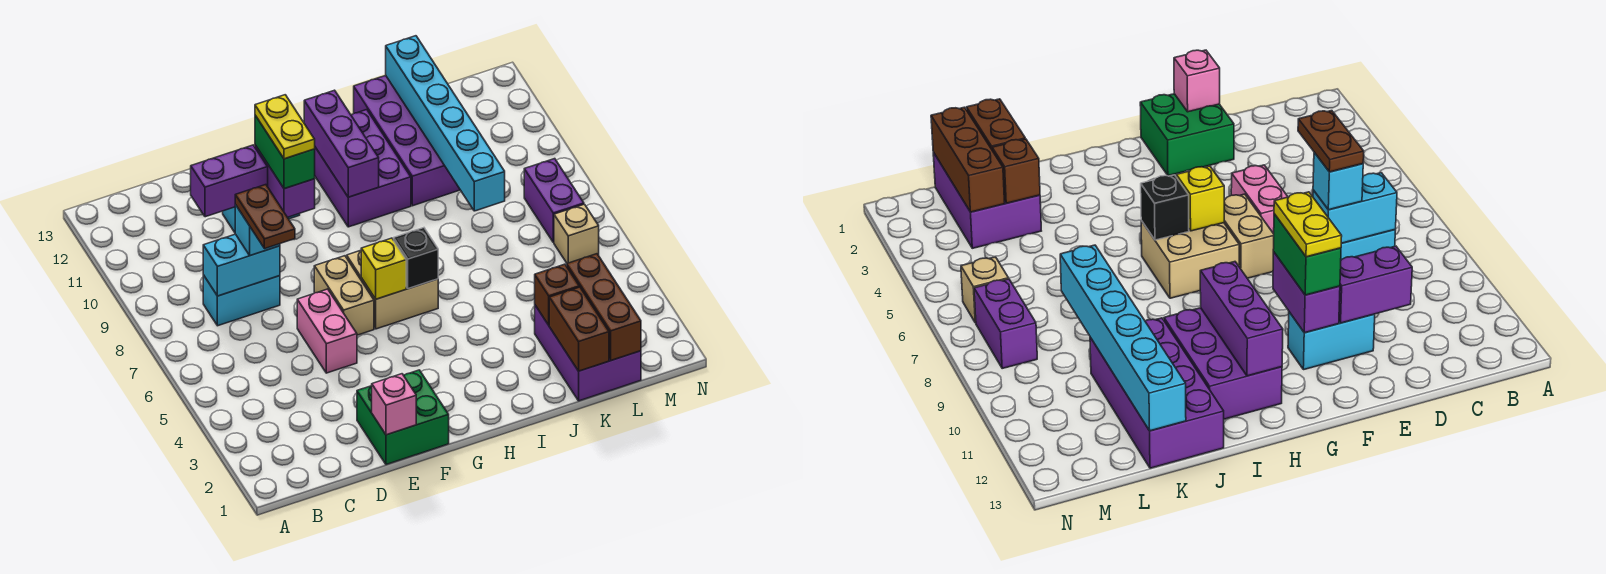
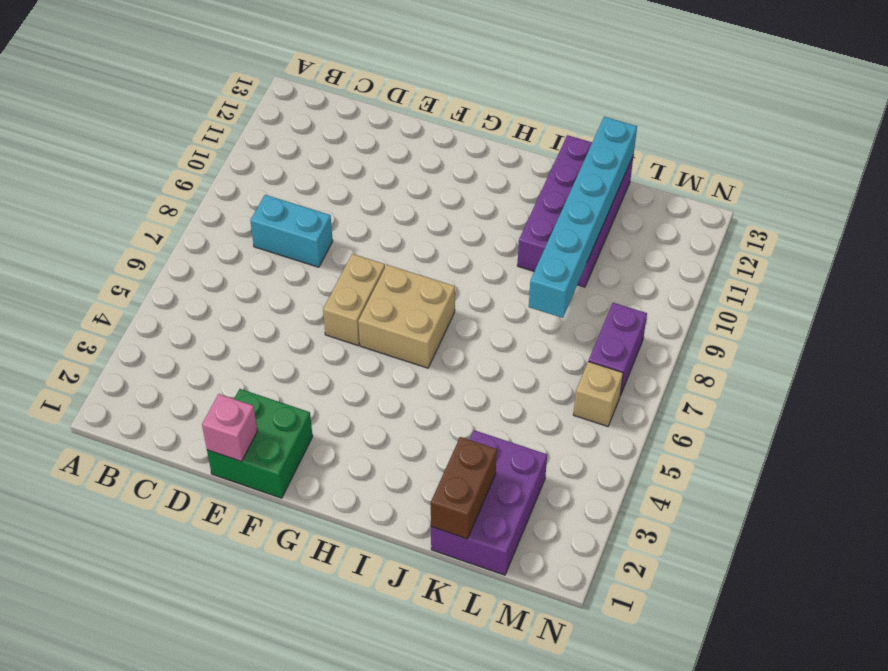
none -> pink brick E5:E6 level 1
none -> cyan brick E11:F11 level 1
none -> purple brick H10:I12 level 1

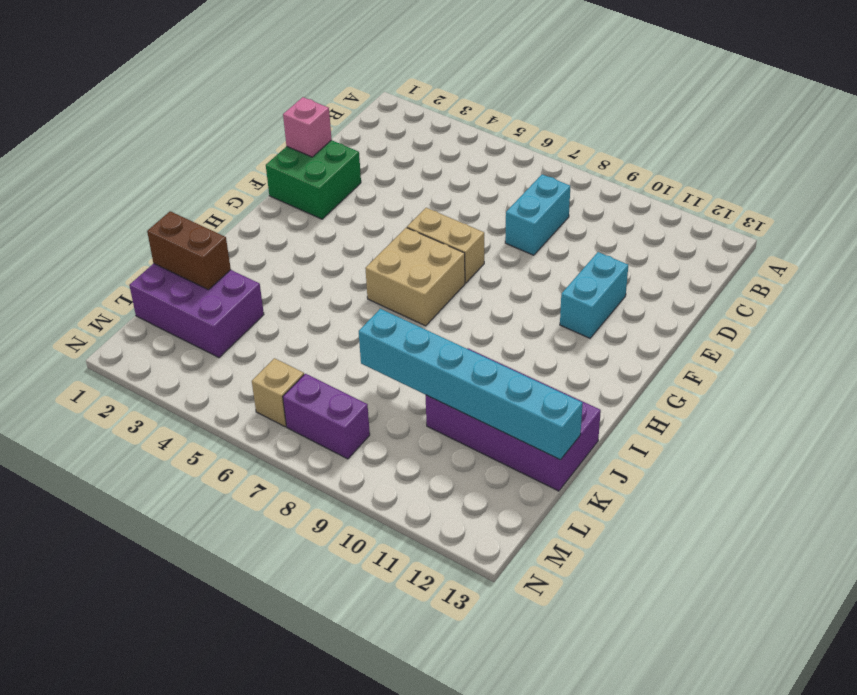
none -> pink brick E5:E6 level 1
none -> purple brick H10:I12 level 1
none -> cyan brick C8:D8 level 2

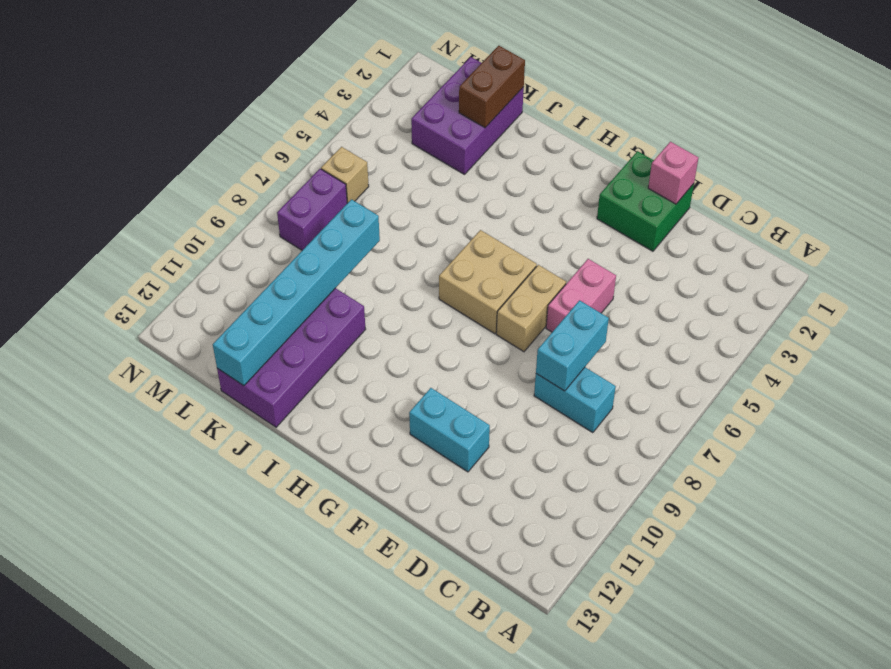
cyan brick D7:D8 level 2 -> cyan brick C8:D8 level 2
none -> purple brick H10:I12 level 1
none -> purple brick D11:E11 level 2
none -> purple brick F10:F11 level 2

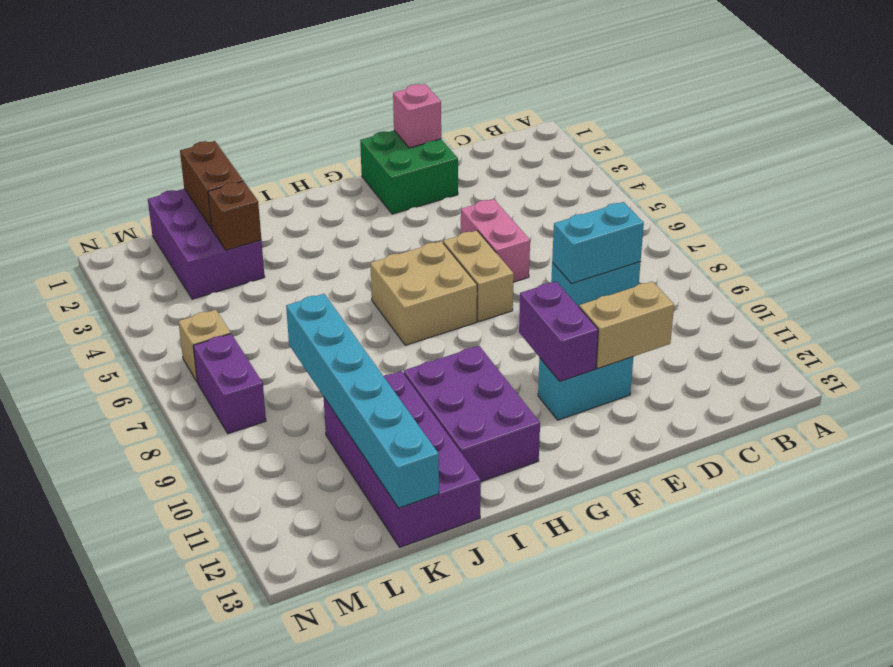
tan brick D11:E11 level 2 -> purple brick D11:E11 level 2
none -> yellow brick G6 level 2
none -> black brick H6 level 2
none -> purple brick H10:H12 level 2

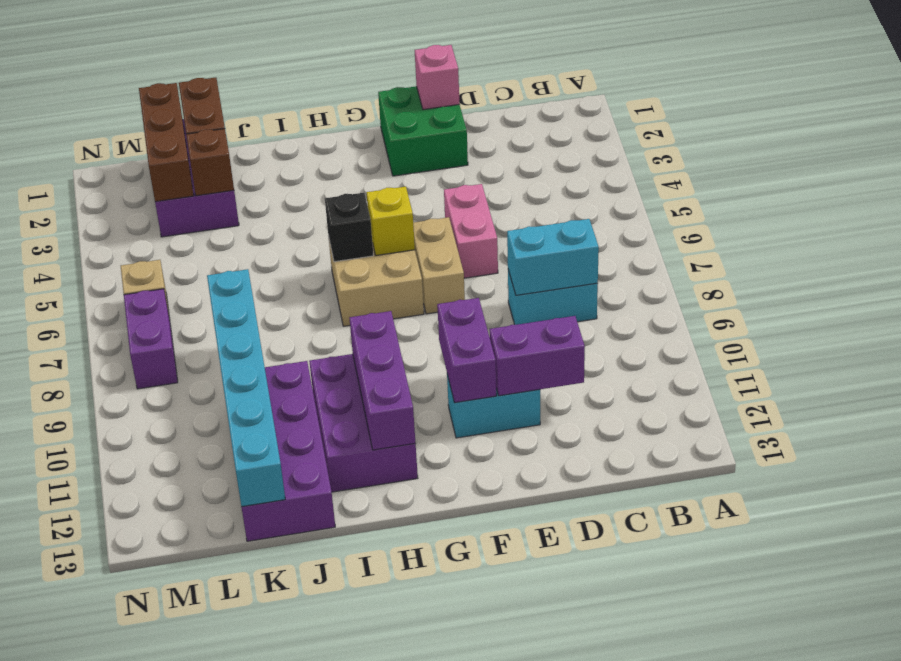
none -> cyan brick D8 level 3
none -> green brick F10:F11 level 3
none -> brown plate D7:D8 level 4

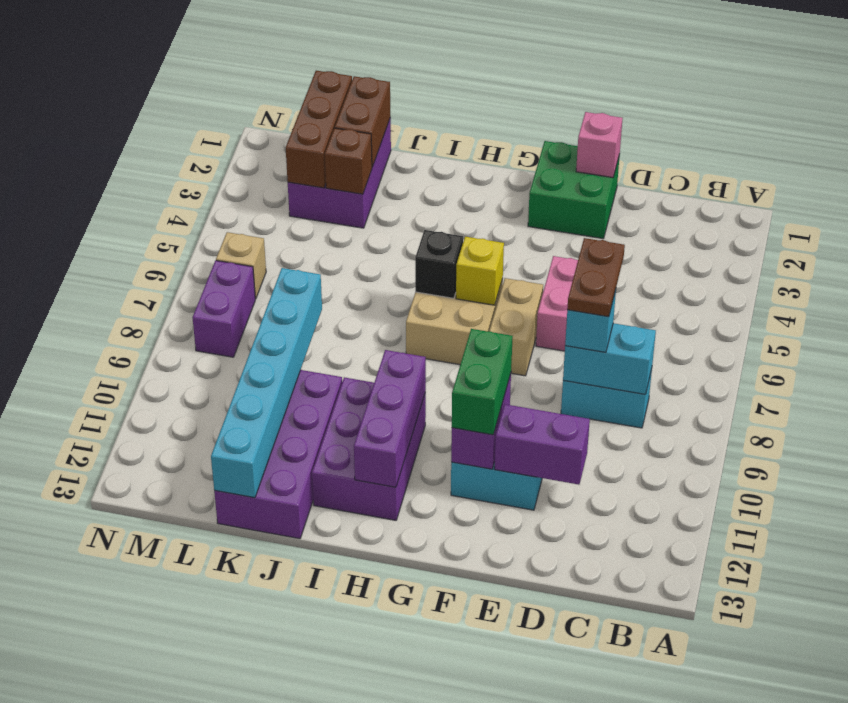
none -> yellow plate F10:F11 level 4

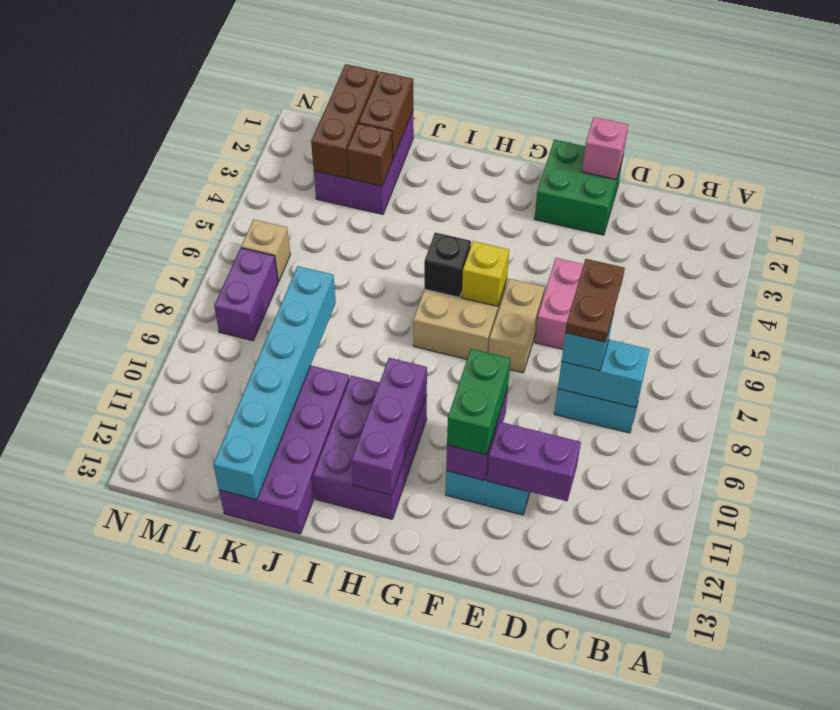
none -> yellow plate F10:F11 level 4

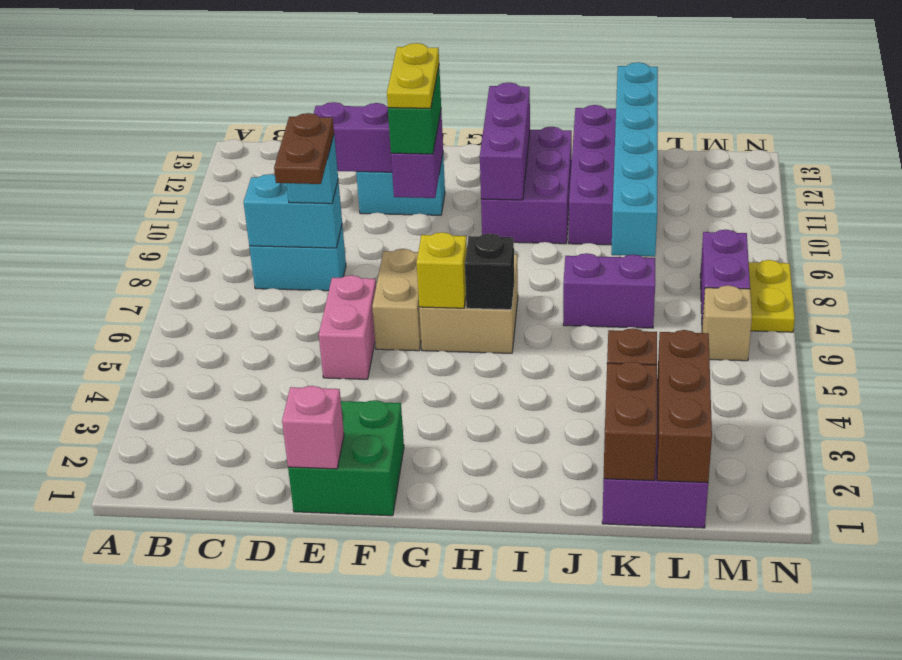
purple brick J7:K7 level 1 -> none
yellow plate N7:N8 level 1 -> none

